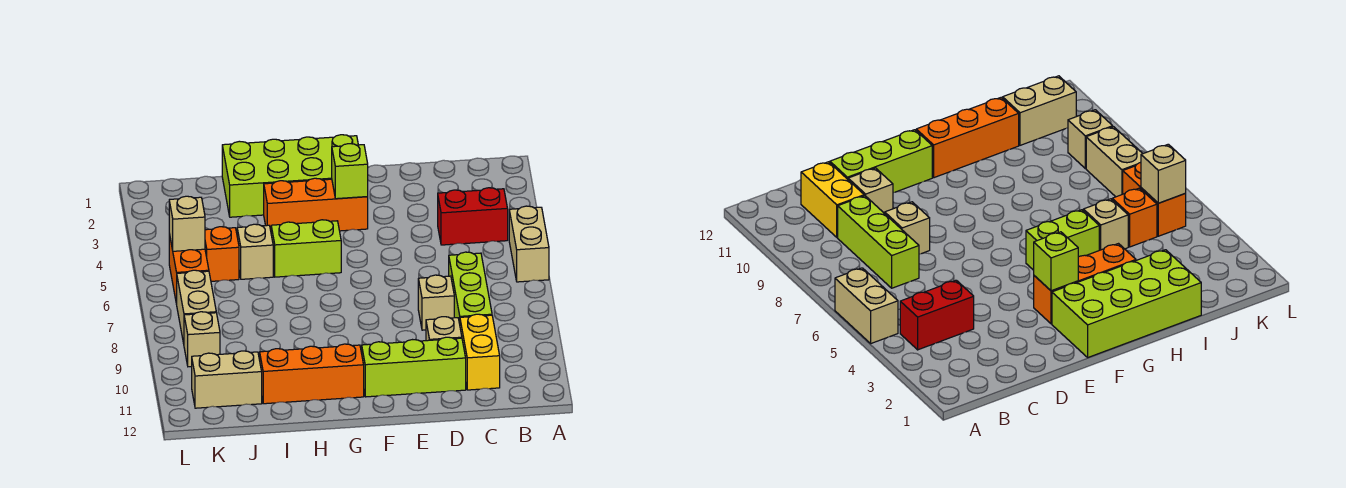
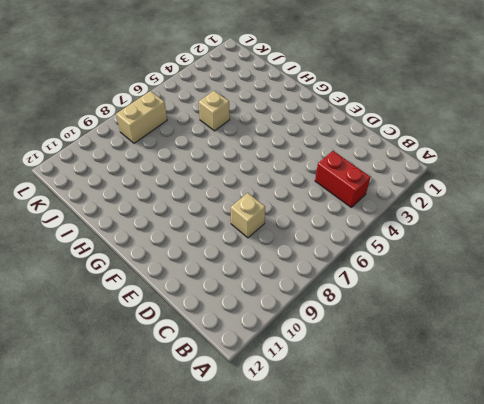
none -> tan brick A5:A6 level 1
none -> lime brick C7:C9 level 1
none -> yellow brick C10:C11 level 1

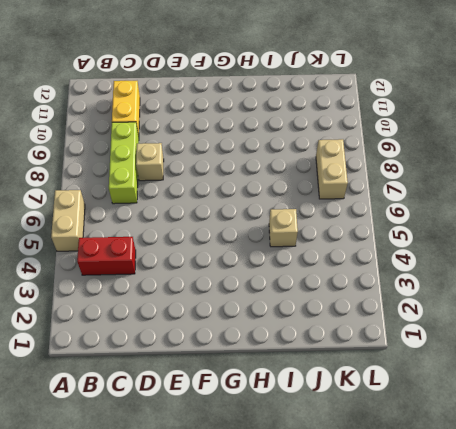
none -> tan brick D10 level 1
none -> lime brick D11:F11 level 1
none -> lime brick F1:I2 level 1

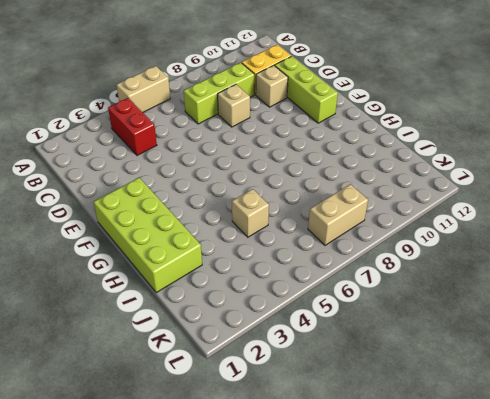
none -> orange brick F3:H3 level 1
none -> lime brick G5:H5 level 1
none -> orange brick G11:I11 level 1

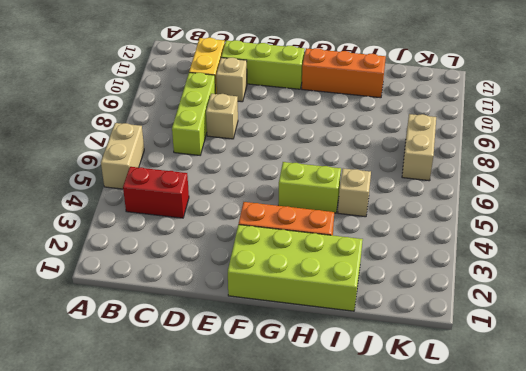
none -> orange brick J5 level 1
none -> tan brick J11:K11 level 1
none -> orange brick K5:K6 level 1

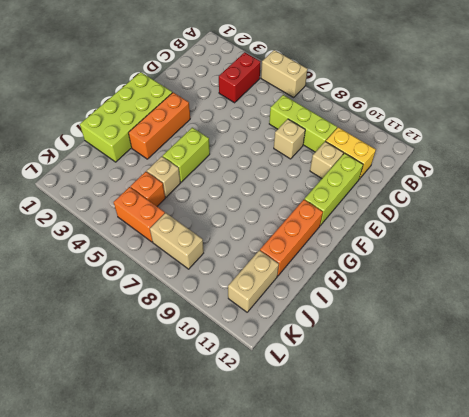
none -> tan brick K9 level 1
none -> lime brick F3 level 2
none -> tan brick K5 level 2

